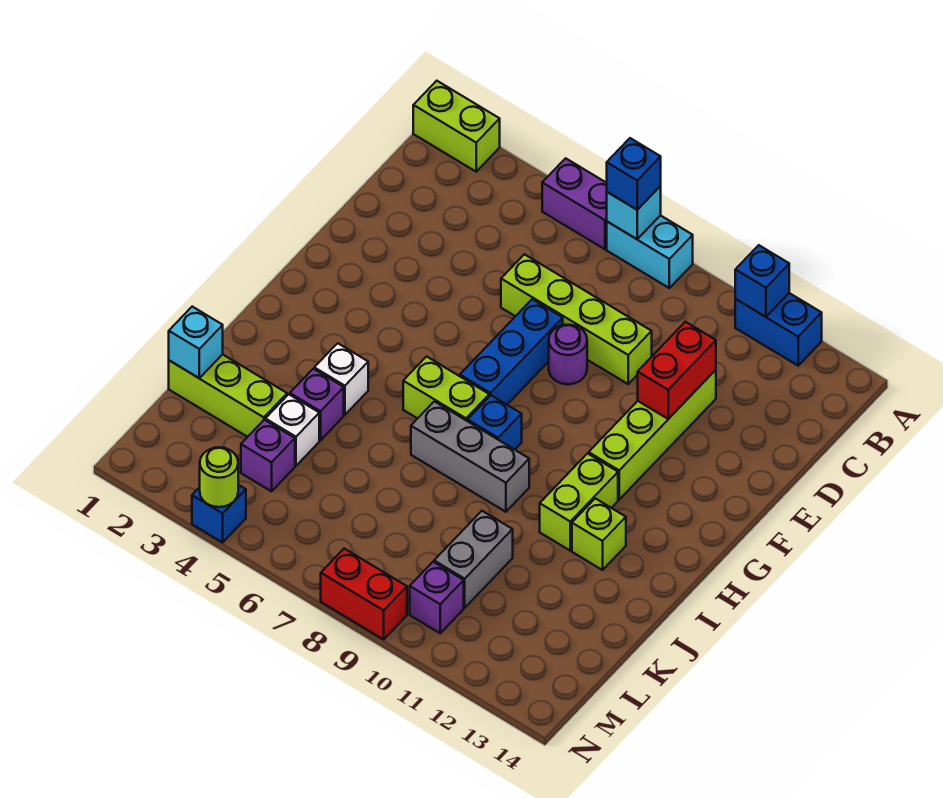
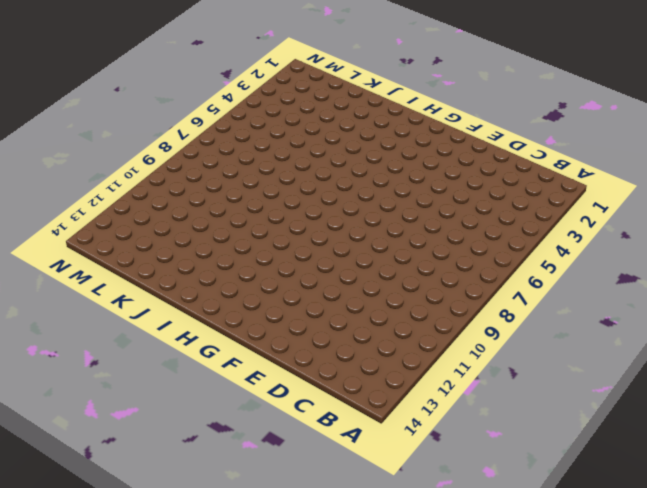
none -> lime brick A1:A2 level 1
none -> purple brick A5:A6 level 1
none -> cyan brick A7:A8 level 1

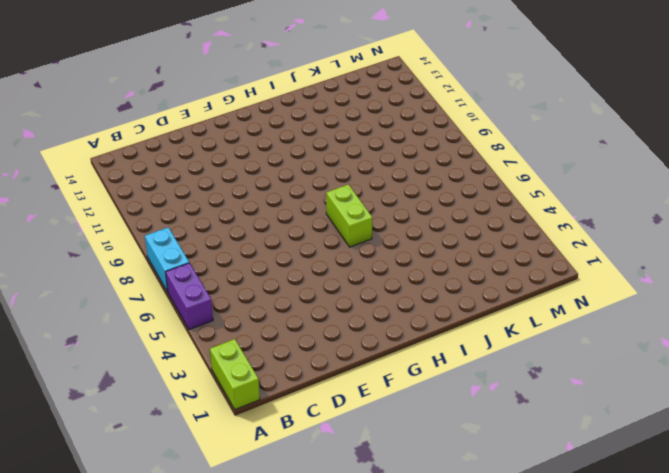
none -> blue brick A11:A12 level 1
none -> lime brick D6:D9 level 1
none -> lime brick D11:G11 level 1

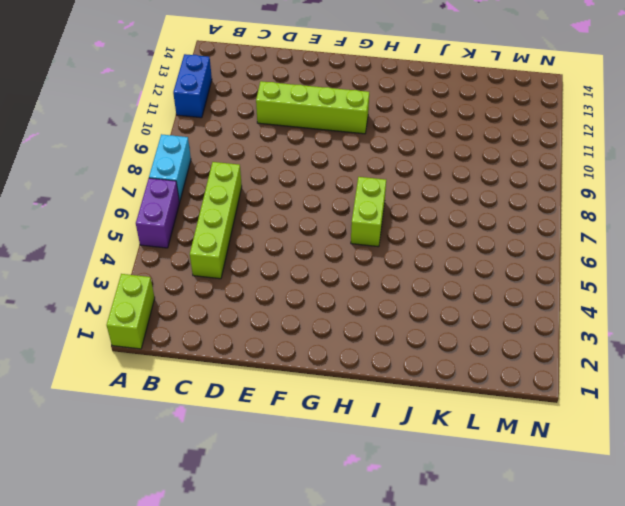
lime brick C4:C7 level 1 -> lime brick D6:D9 level 1
none -> blue brick E7:G7 level 1
none -> purple round brick E8 level 1
none -> blue brick H8 level 1

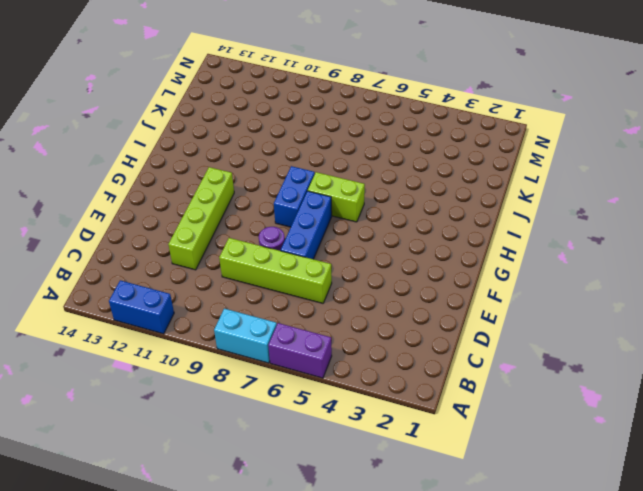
blue brick G8:H8 level 1 -> blue brick H8 level 1
none -> lime brick A1:A2 level 1
none -> lime brick H11:I11 level 1
none -> white brick I4 level 1

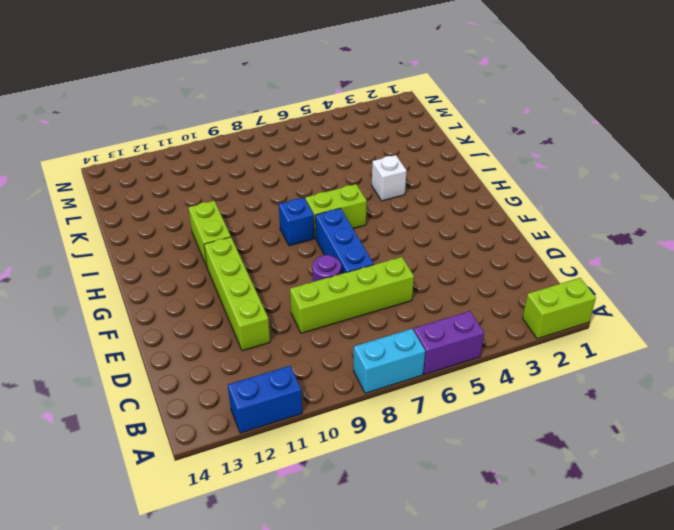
none -> grey brick I7:I9 level 1
none -> lime brick I12 level 1
none -> purple brick J4 level 1

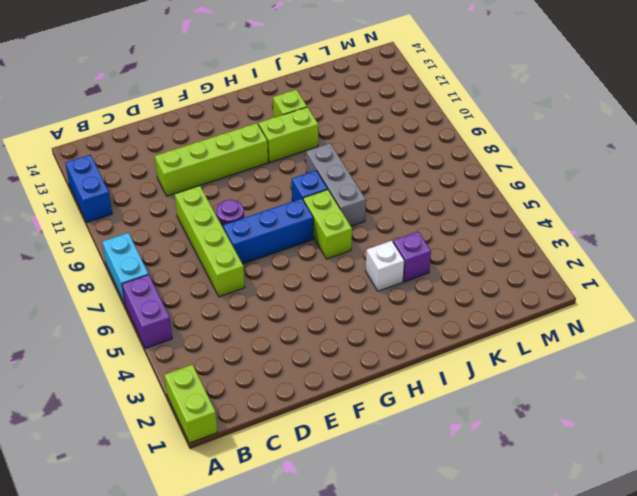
none -> lime brick K1:K3 level 1
none -> white brick K4 level 1
none -> grey brick K10:L10 level 1

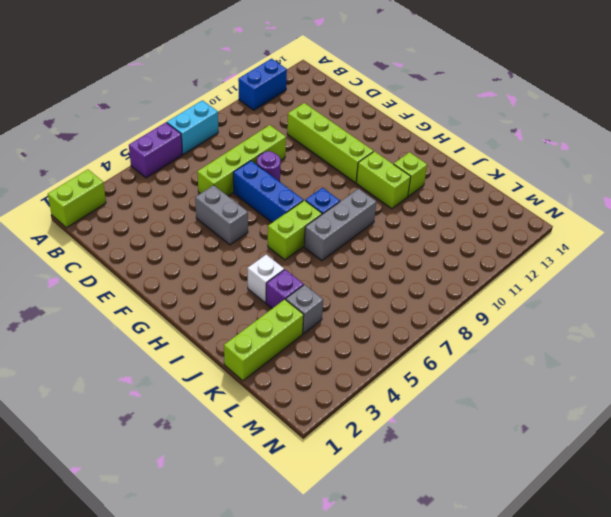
grey brick E5:F5 level 1 -> grey brick K10:L10 level 1
grey brick K4 level 1 -> white brick K4 level 1
none -> purple brick L4 level 1
none -> purple brick M10 level 1
none -> blue brick N4 level 1

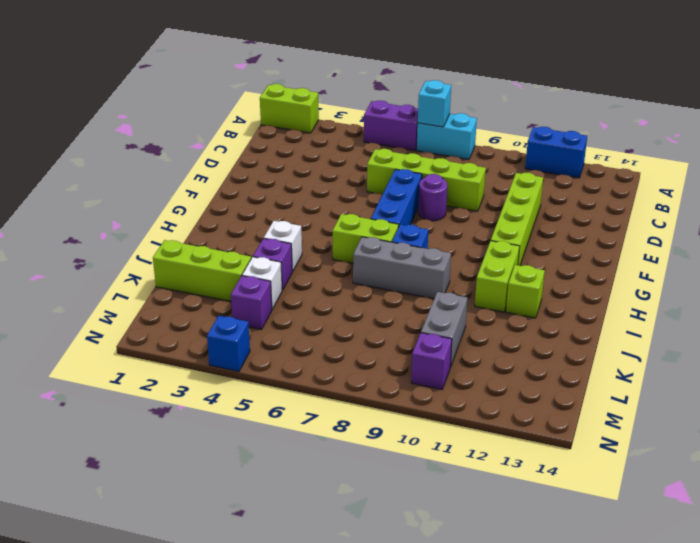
none -> red brick N8:N9 level 1
none -> blue brick A11 level 2
none -> red brick D11:E11 level 2

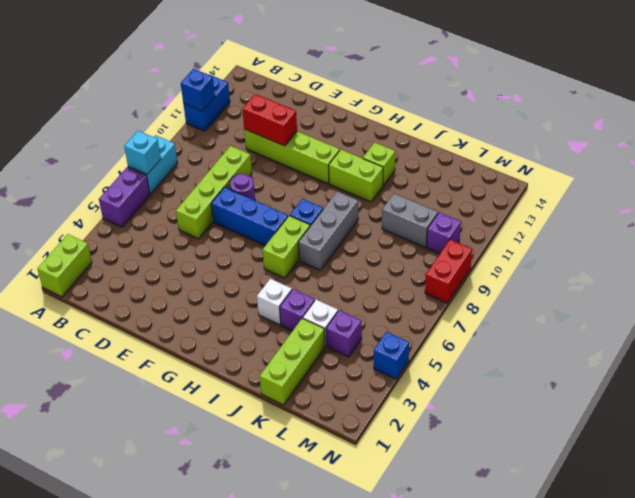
none -> cyan brick K1 level 2
none -> lime round brick N4 level 2
none -> blue brick A7 level 3

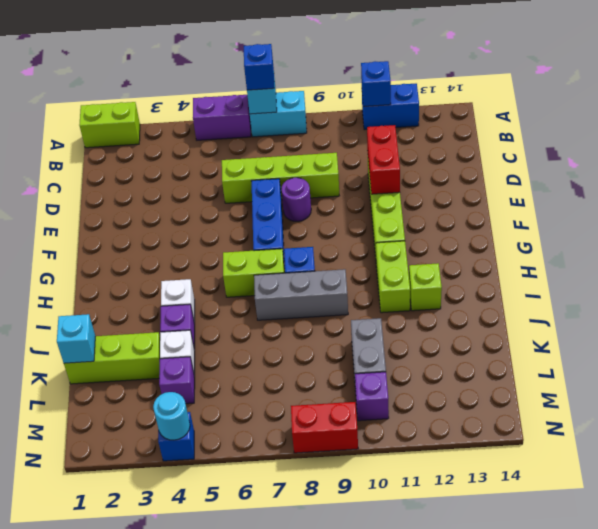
cyan round brick N4 level 2 -> lime round brick N4 level 2

